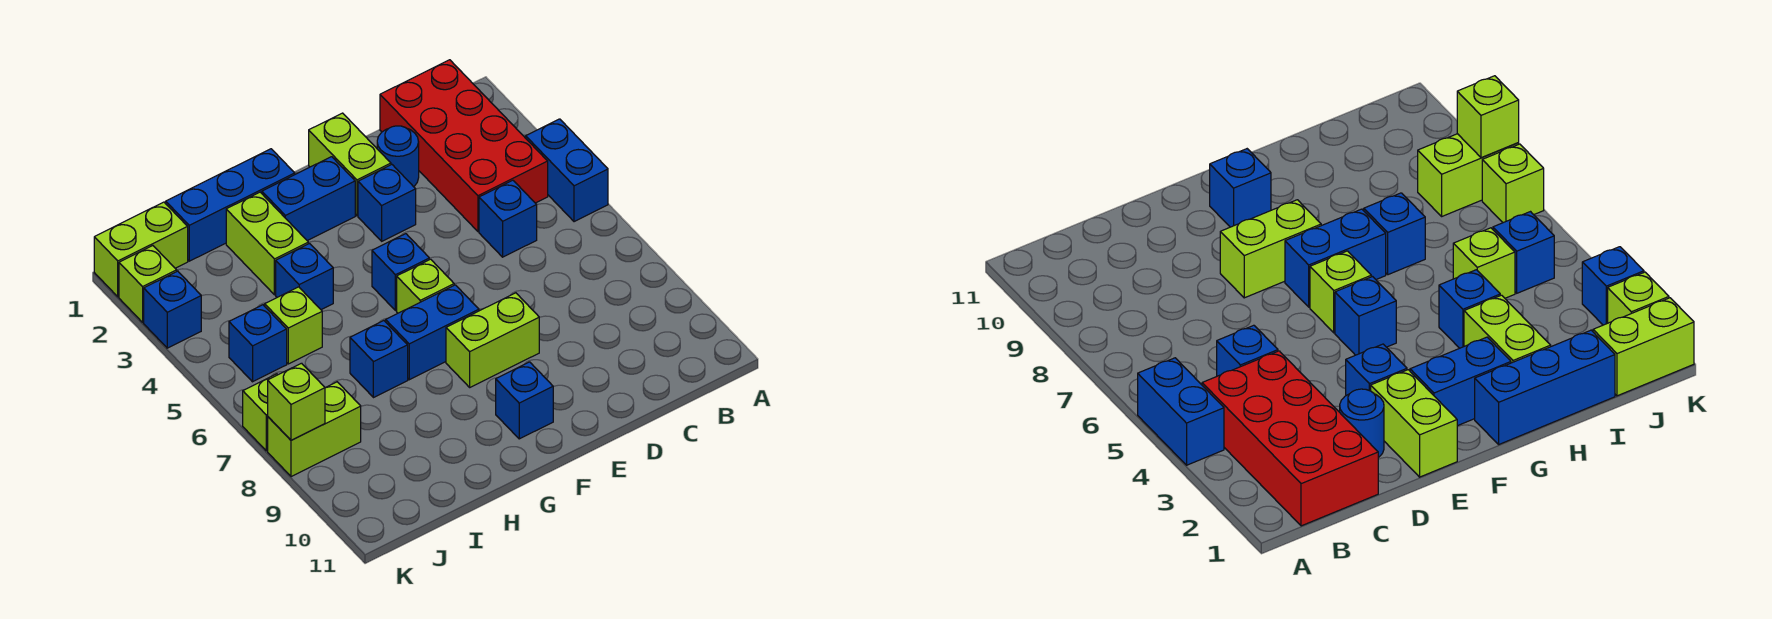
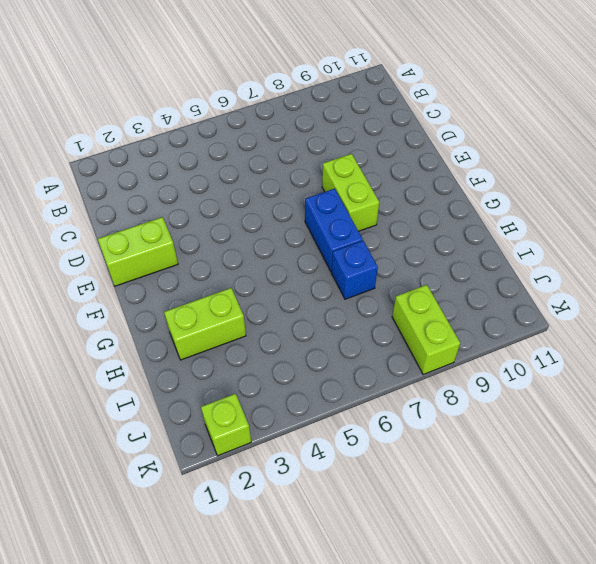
none -> blue brick A4:A5 level 1
none -> red brick B1:C4 level 1
none -> blue brick C5 level 1

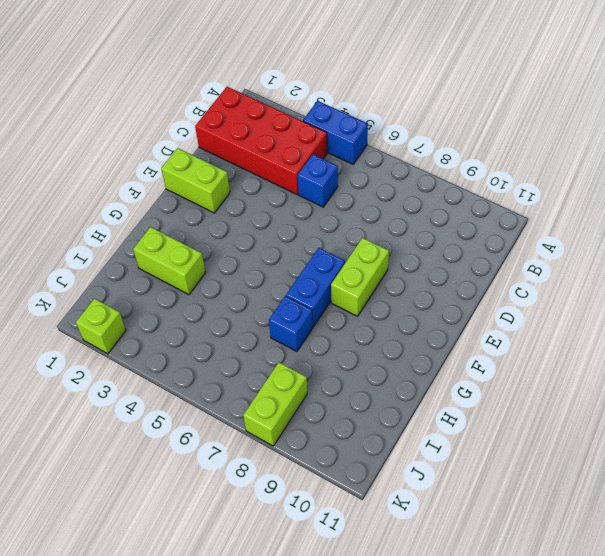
none -> blue round brick D2 level 1
none -> blue brick E3 level 1
none -> blue brick F2:G2 level 1

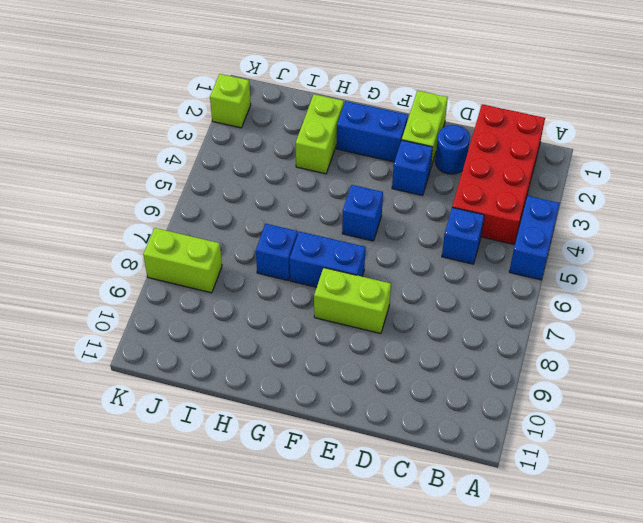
none -> lime brick F6 level 1
none -> blue brick F10 level 1
none -> blue brick G1:I1 level 1

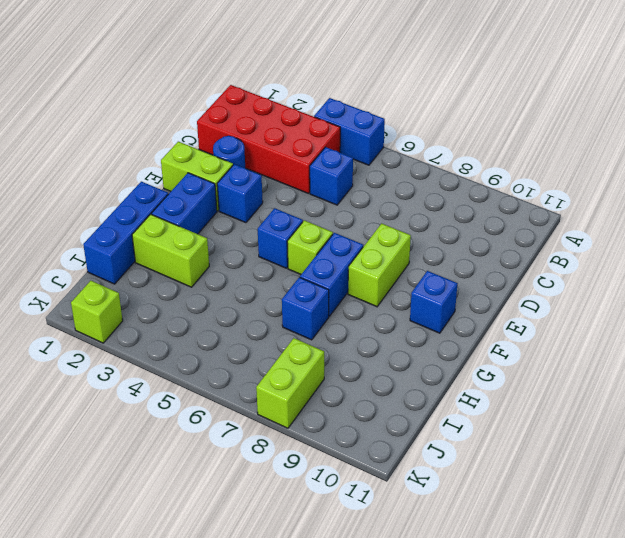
none -> blue brick H4 level 1
none -> lime brick I5 level 1
none -> lime brick J1:K1 level 1

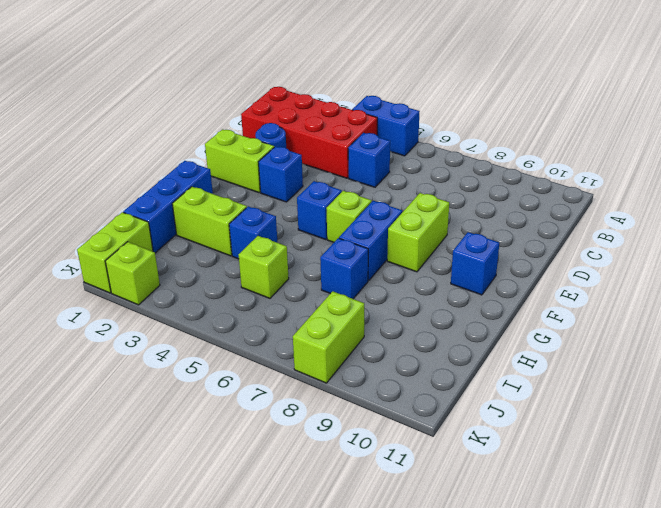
none -> blue brick F2:G2 level 1
none -> blue brick J5 level 1
none -> blue brick K3 level 1

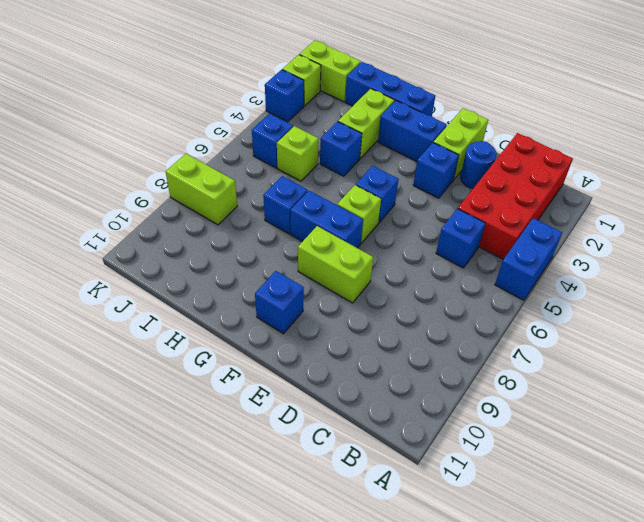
none -> lime brick K7 level 1
none -> lime brick K8 level 2

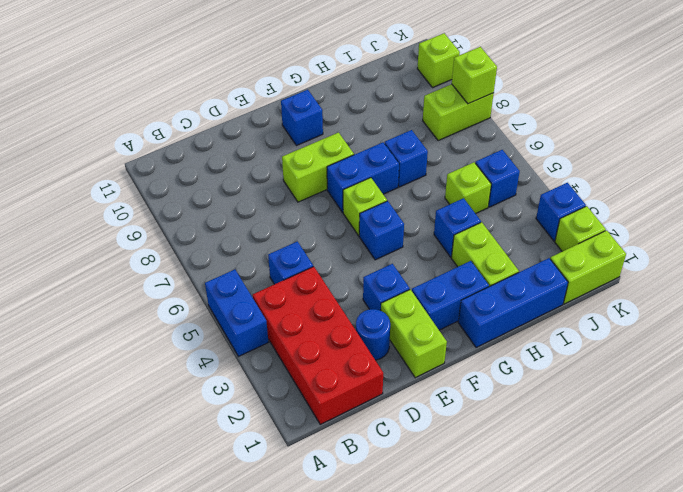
lime brick K10 level 1 -> lime brick K7 level 1

